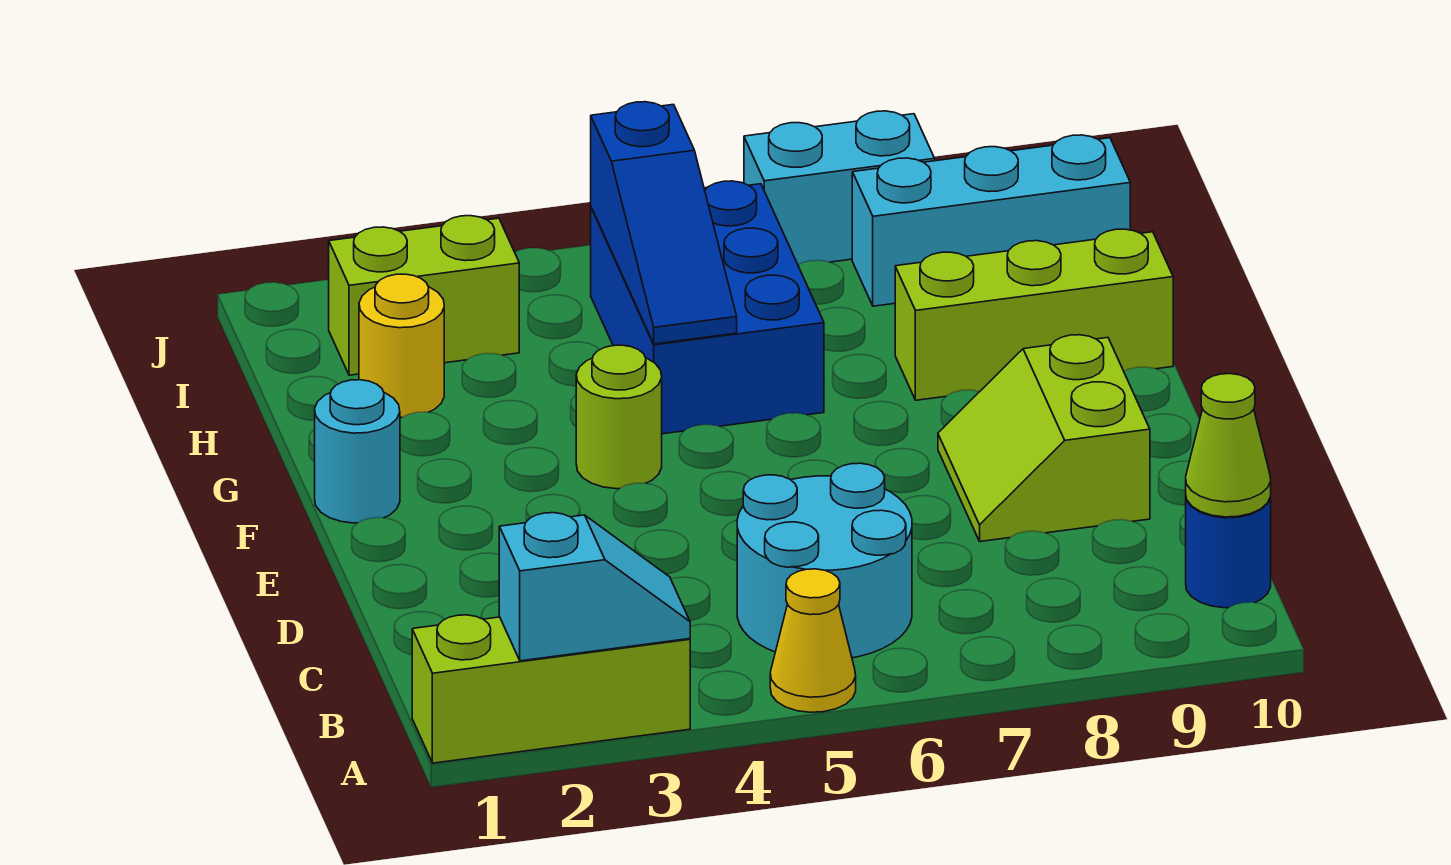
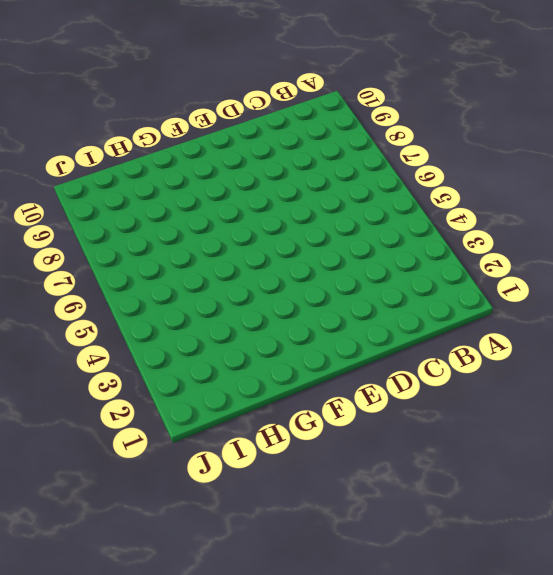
none -> lime brick A1:A3 level 1
none -> yellow cone A5 level 1
none -> cyan round brick B5:C6 level 1

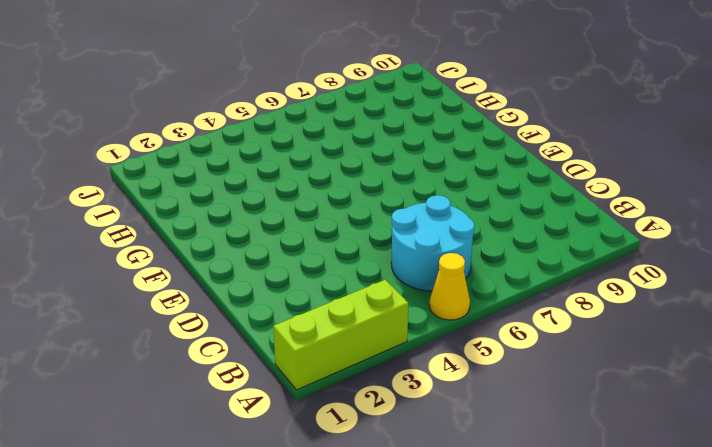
none -> blue round brick B10 level 1
none -> lime slope D8:E9 level 1 top 9
none -> cyan round brick F1 level 1

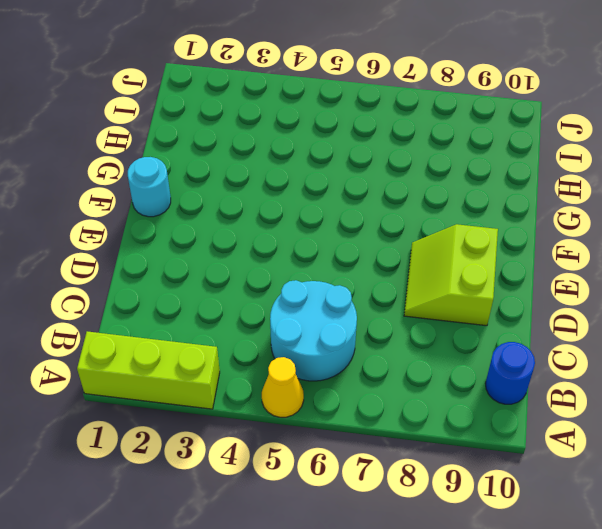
none -> lime round brick F4 level 1
none -> blue brick G5:I6 level 1
none -> lime brick G8:G10 level 1

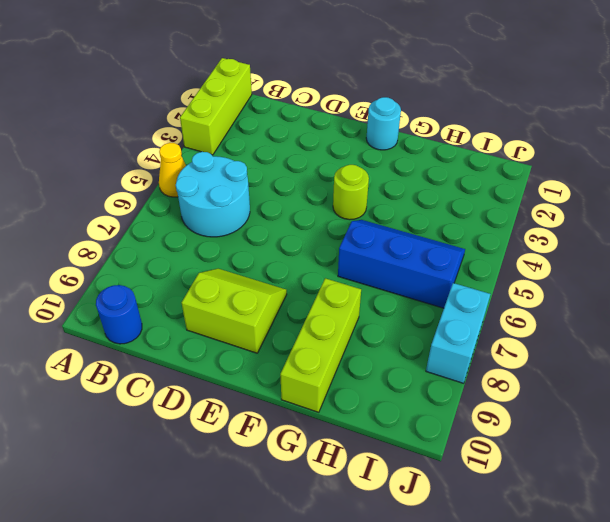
blue slope G5:I6 level 1 top 6 -> blue brick G5:I6 level 1
none -> yellow round brick H2 level 1
none -> lime brick I2:I3 level 1
none -> cyan brick I8:I10 level 1

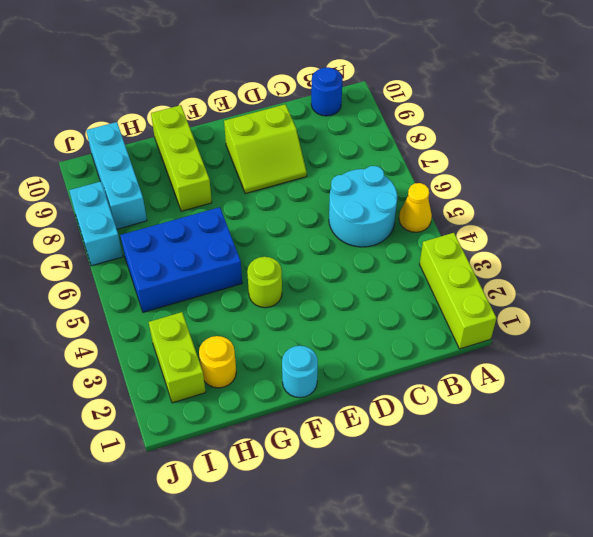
none -> cyan slope A2:A3 level 2 top 2
none -> lime cone B10 level 2
none -> blue slope G5:I5 level 2 top I

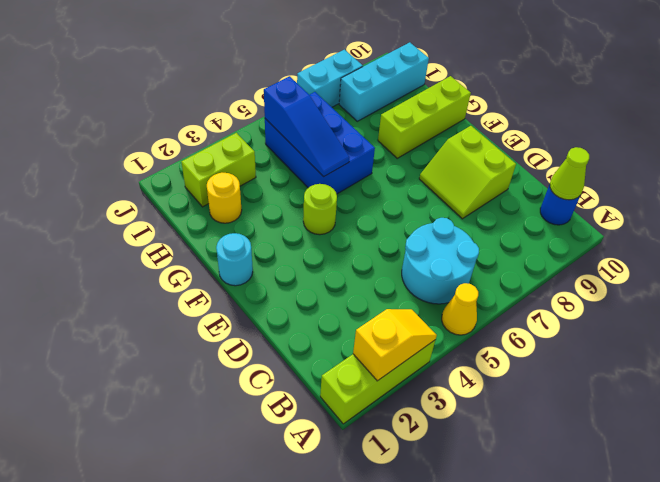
yellow slope A2:A3 level 2 top 2 -> cyan slope A2:A3 level 2 top 2

